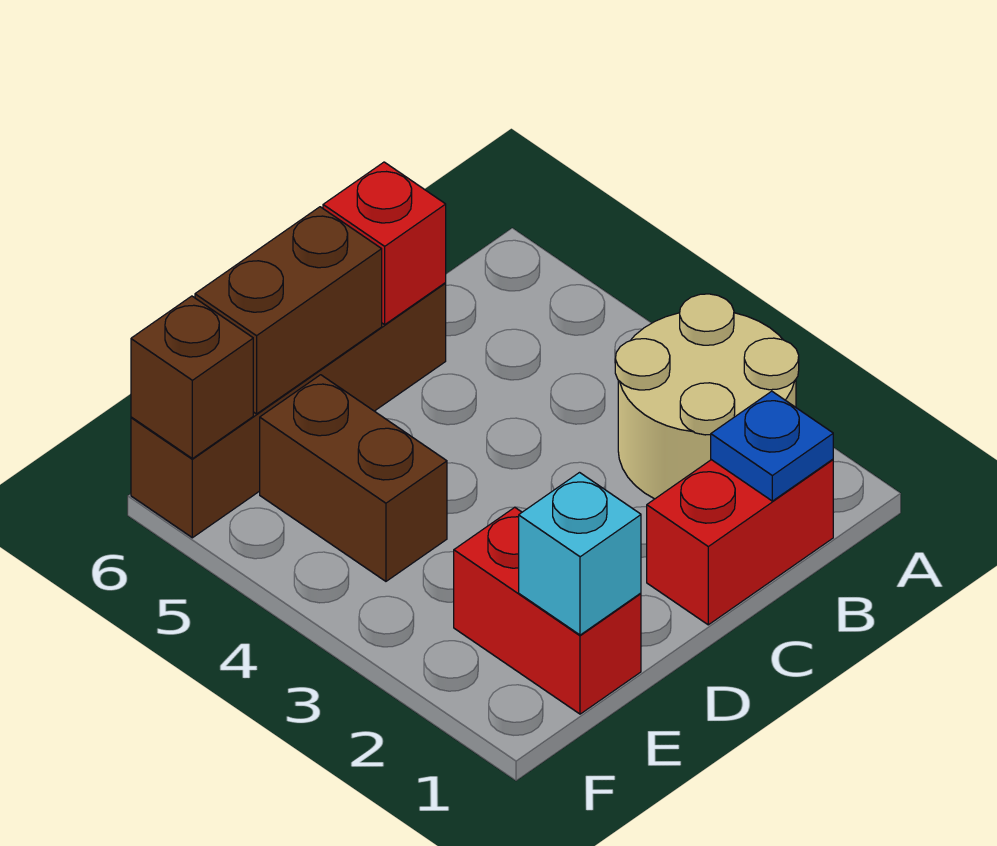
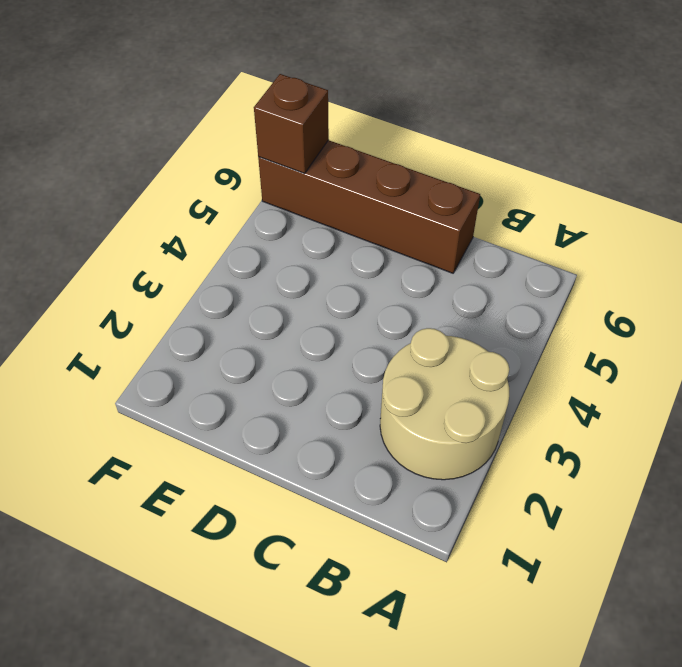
none -> red brick B1:C1 level 1
none -> red brick E1:E2 level 1

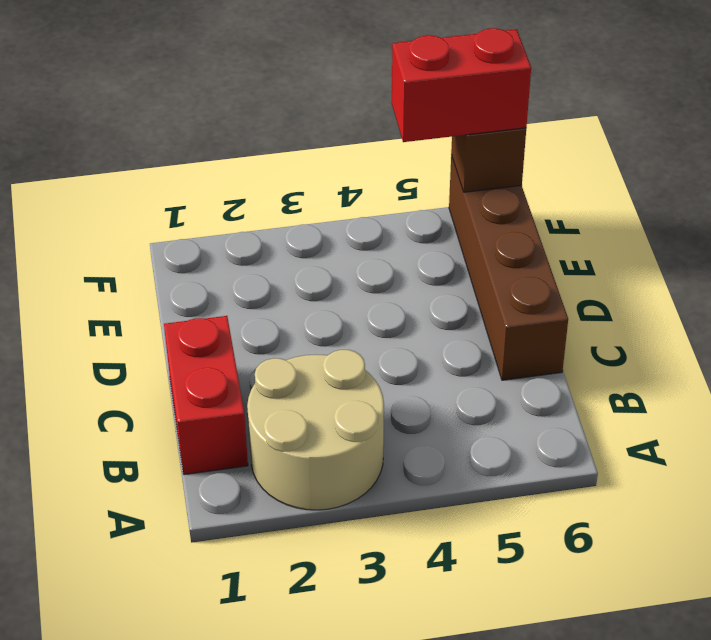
red brick F5:F6 level 3 -> red brick E1:E2 level 1
none -> brown brick E4:E5 level 1
none -> blue plate B1 level 2

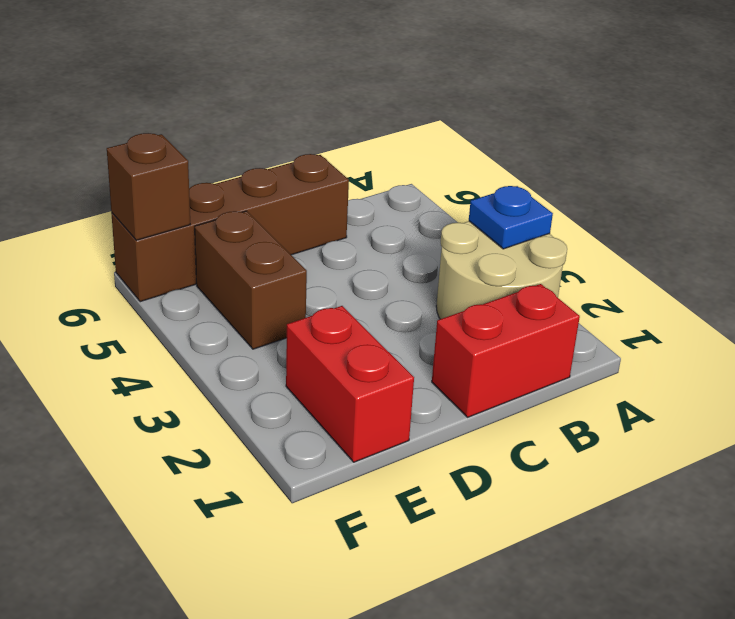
blue plate A3 level 2 -> blue plate B1 level 2
none -> red brick C6 level 2
none -> brown brick D6:E6 level 2

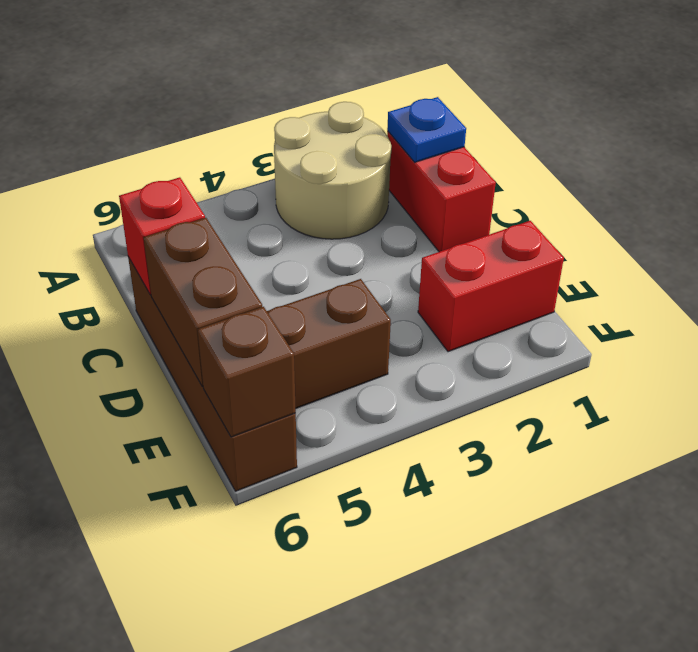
none -> cyan brick E1 level 2

